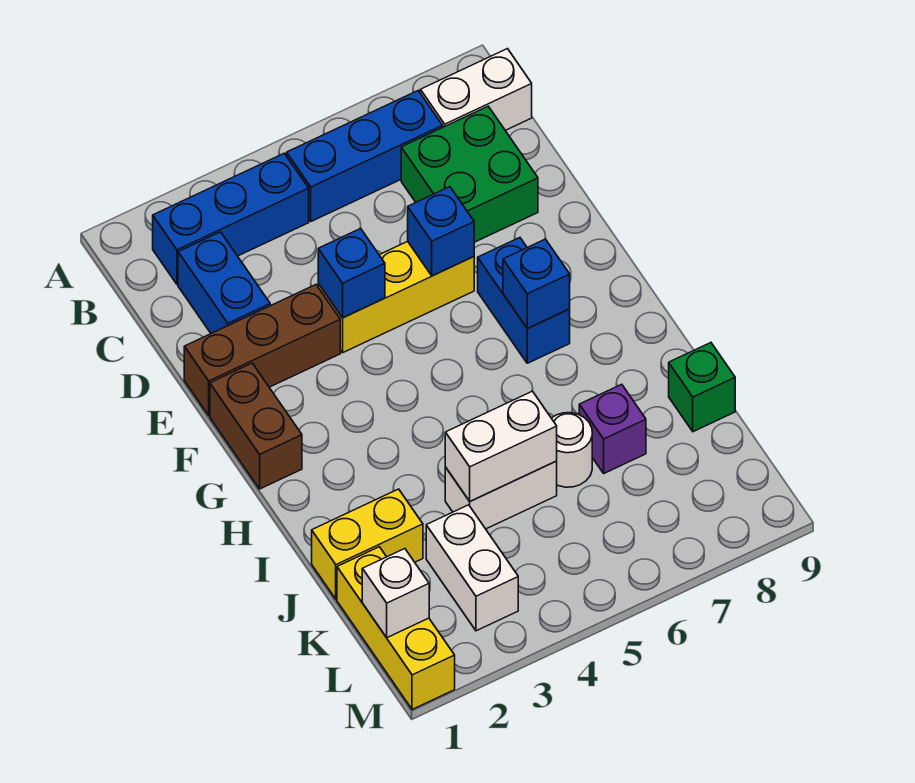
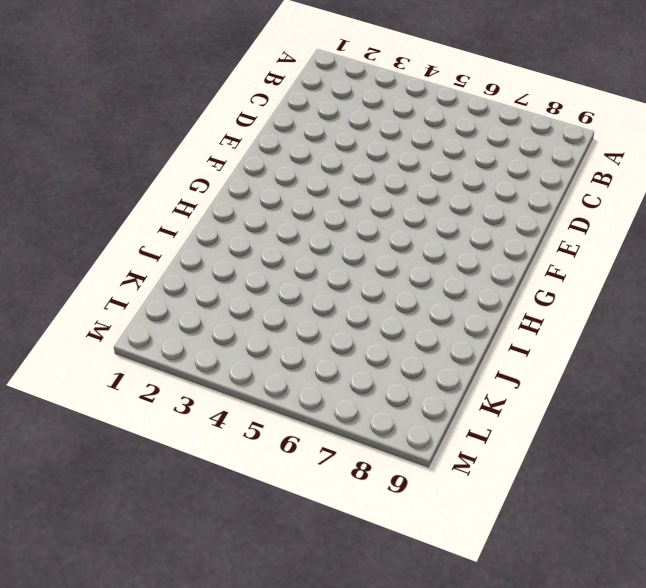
none -> blue brick B2:B4 level 1
none -> blue brick B5:B7 level 1
none -> white brick B8:B9 level 1

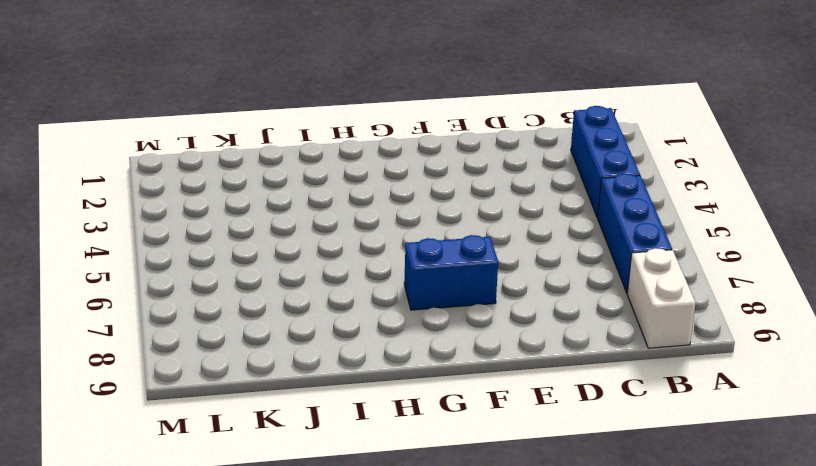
none -> blue brick C2:D2 level 1
none -> green brick C7:D8 level 1
none -> brown brick E1:E3 level 1

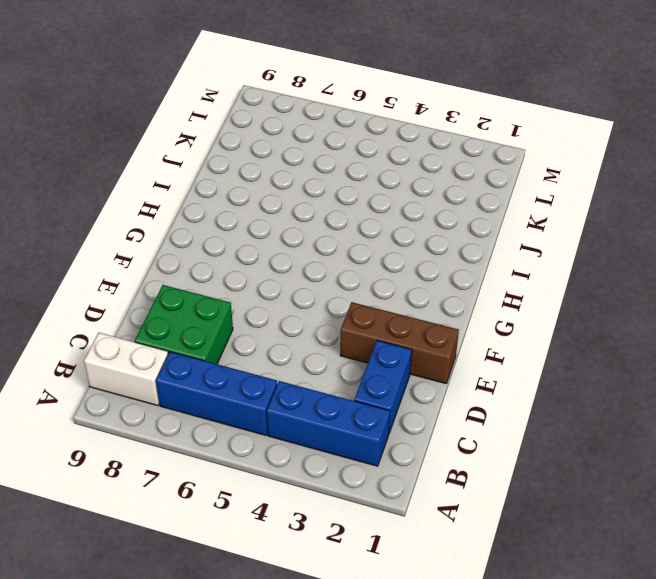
none -> yellow brick E4:E6 level 1
none -> brown brick F1:G1 level 1
none -> blue brick F7:G7 level 1

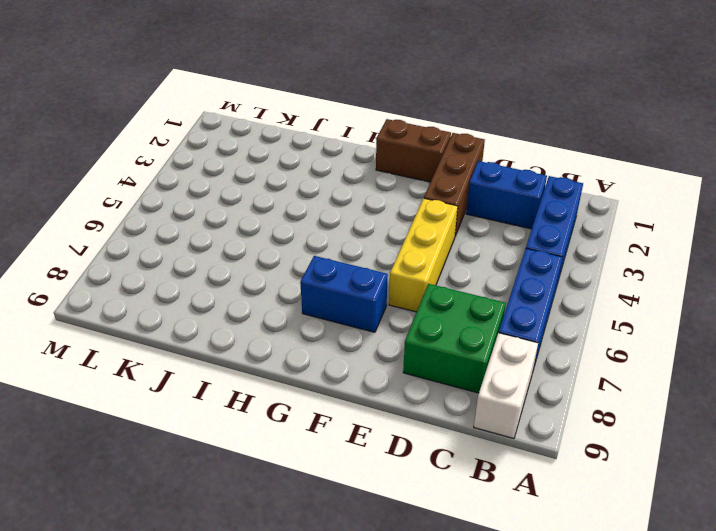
none -> yellow brick J1:J2 level 1
none -> white brick J4:J5 level 1
none -> white round brick J6 level 1

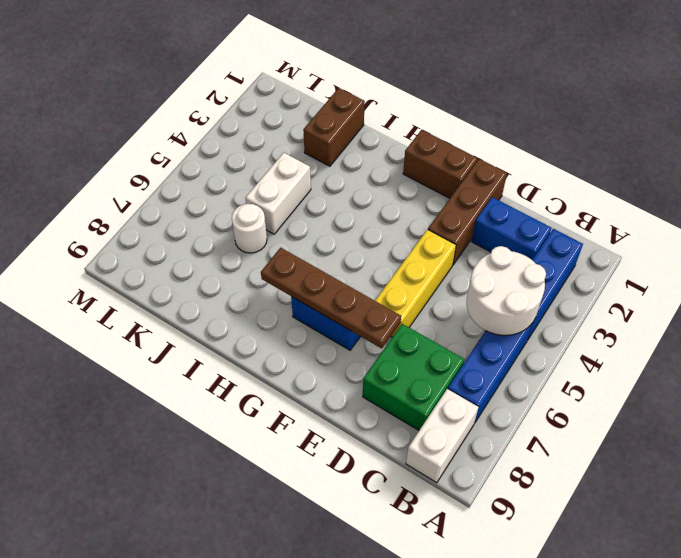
white round brick B4:C5 level 2 -> none
brown plate E7:H7 level 2 -> blue brick G7 level 2
brown brick J1:J2 level 1 -> yellow brick J1:J2 level 1
none -> purple brick J7 level 1
none -> green brick J9 level 1
none -> yellow brick K1:M1 level 1

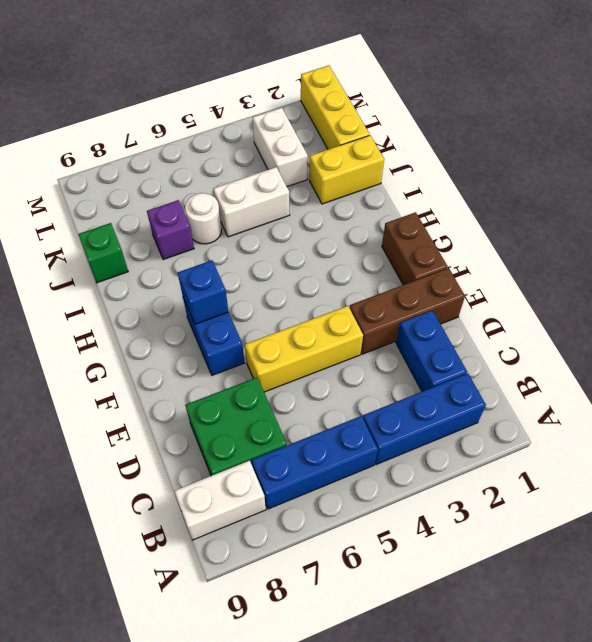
none -> blue brick E4 level 2
none -> blue brick E6 level 2
none -> white brick J4:J5 level 2

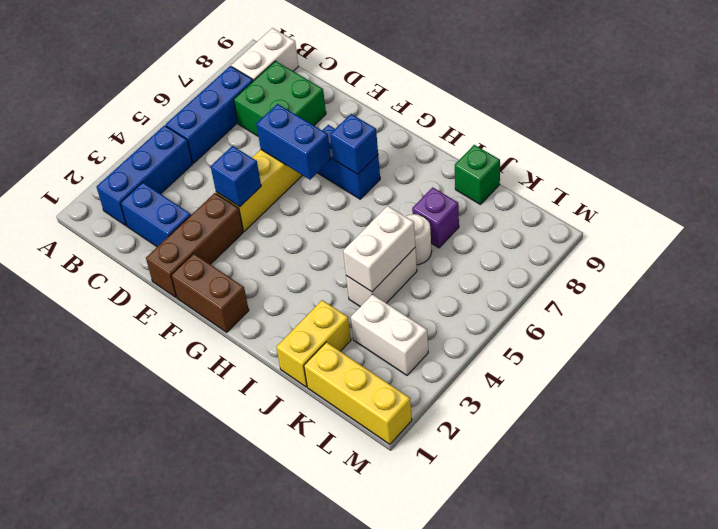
blue brick E6:F6 level 2 -> blue brick E6 level 2
none -> white brick L1 level 2

